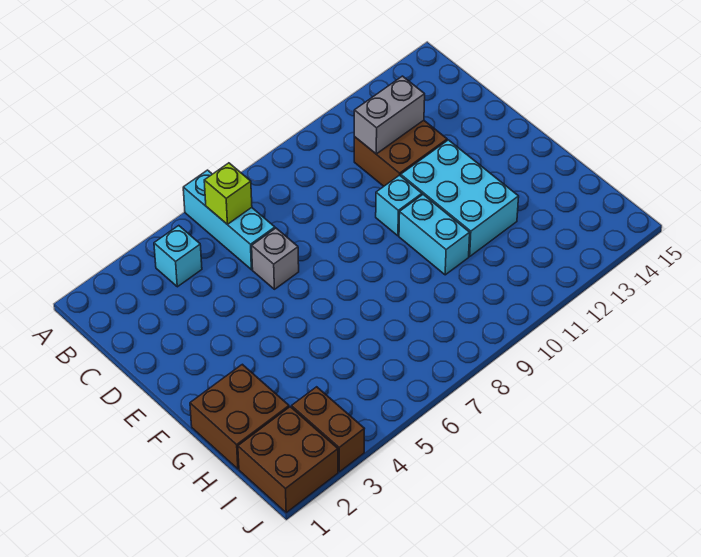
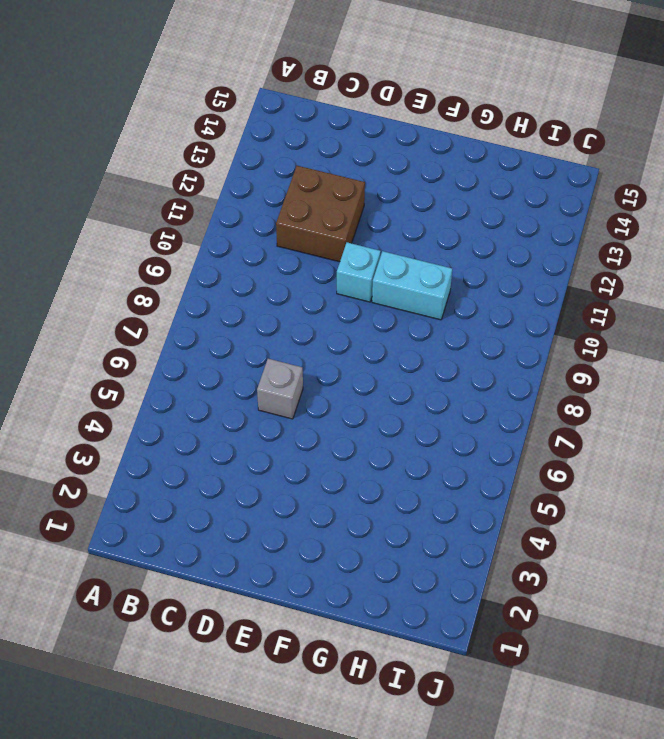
none -> cyan brick A6:C6 level 1
none -> cyan brick B4 level 1
none -> cyan brick E11:G12 level 1

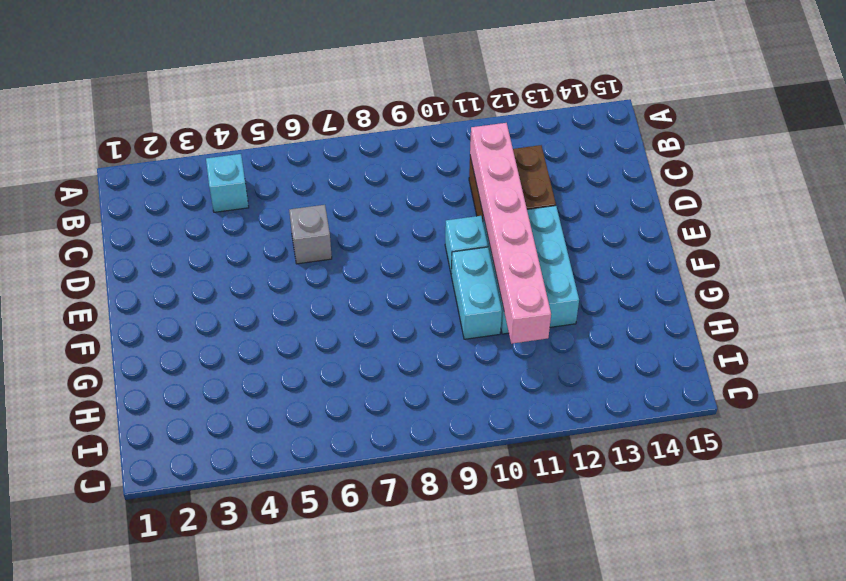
pink brick C11:H11 level 2 -> grey brick C11:C12 level 2
none -> cyan brick A6:C6 level 1
none -> brown brick G1:H2 level 1
none -> brown brick I1:J2 level 1

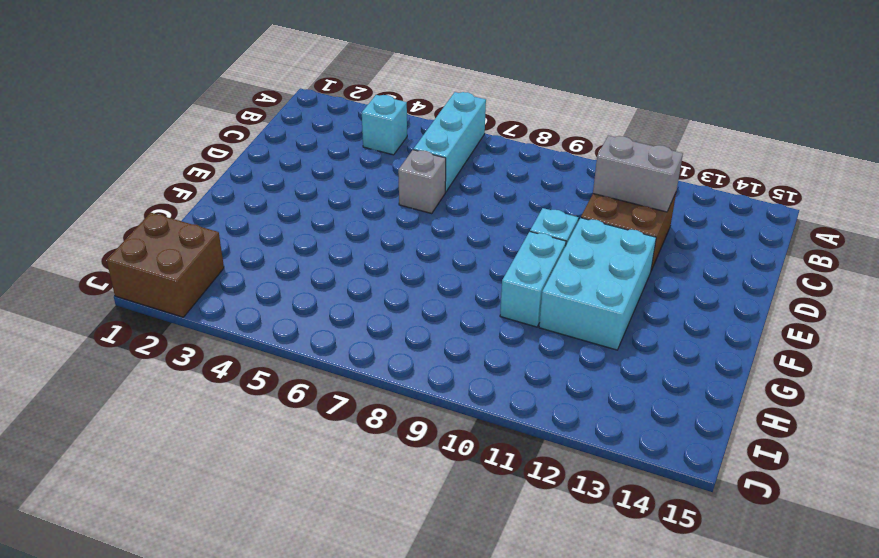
none -> brown brick G1:H2 level 1
none -> brown brick I3:J3 level 1
none -> lime brick B6 level 2

